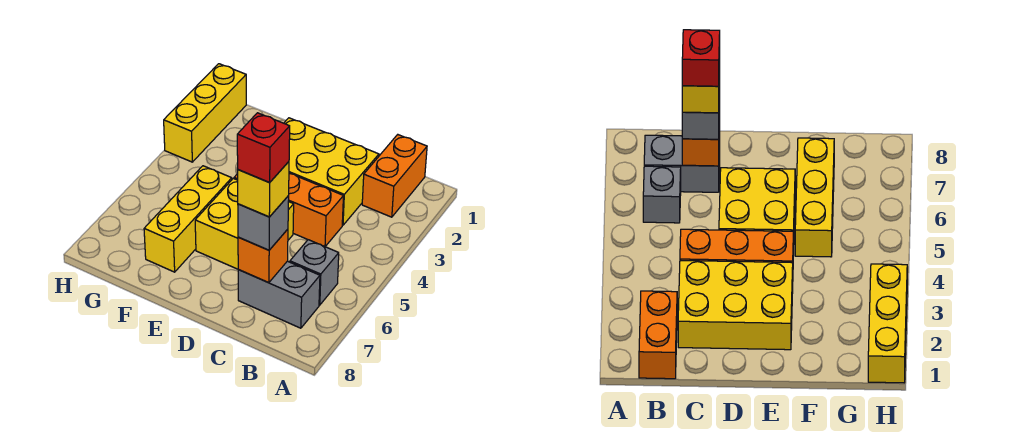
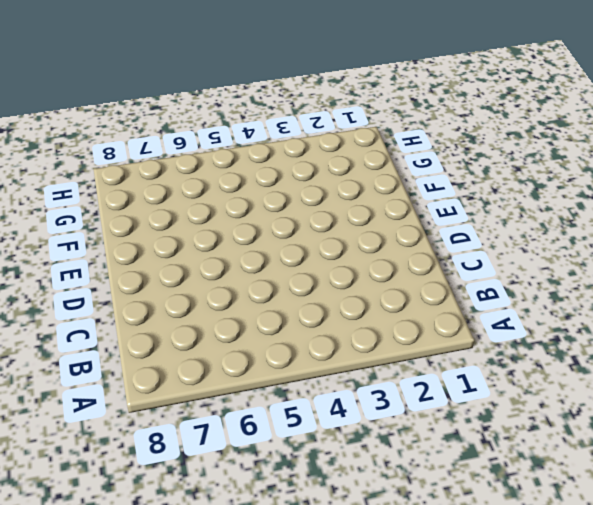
none -> orange brick B1:B2 level 1
none -> grey brick B6 level 1
none -> grey brick B7:C7 level 1

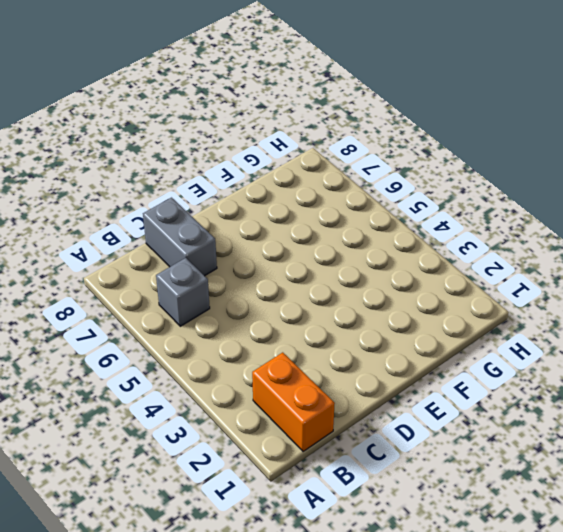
grey brick C7:C8 level 1 -> grey brick B7:C7 level 1
none -> yellow brick C2:E3 level 1
none -> orange brick C4:E4 level 1
none -> yellow brick D5:E6 level 1

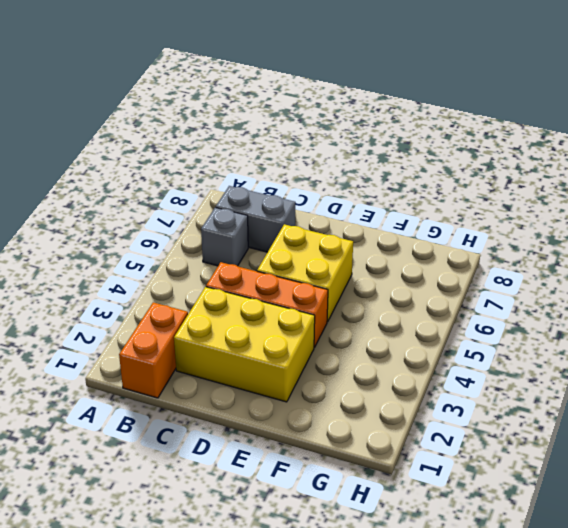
none -> yellow brick F5:F7 level 1
none -> yellow brick H1:H3 level 1
none -> orange brick C7 level 2

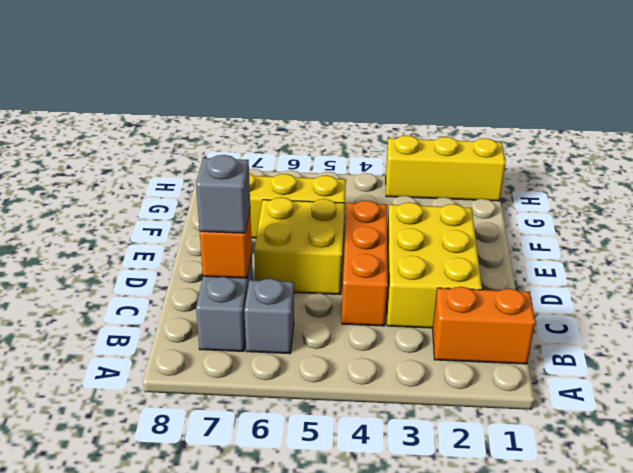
none -> yellow brick C7 level 4
none -> red brick C7 level 5

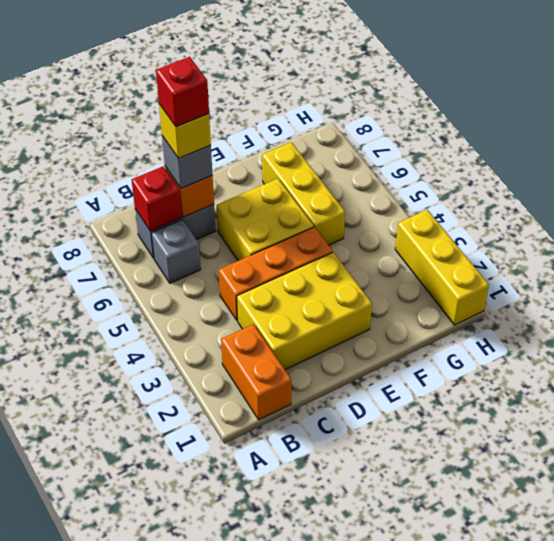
red brick B7 level 2 -> none

